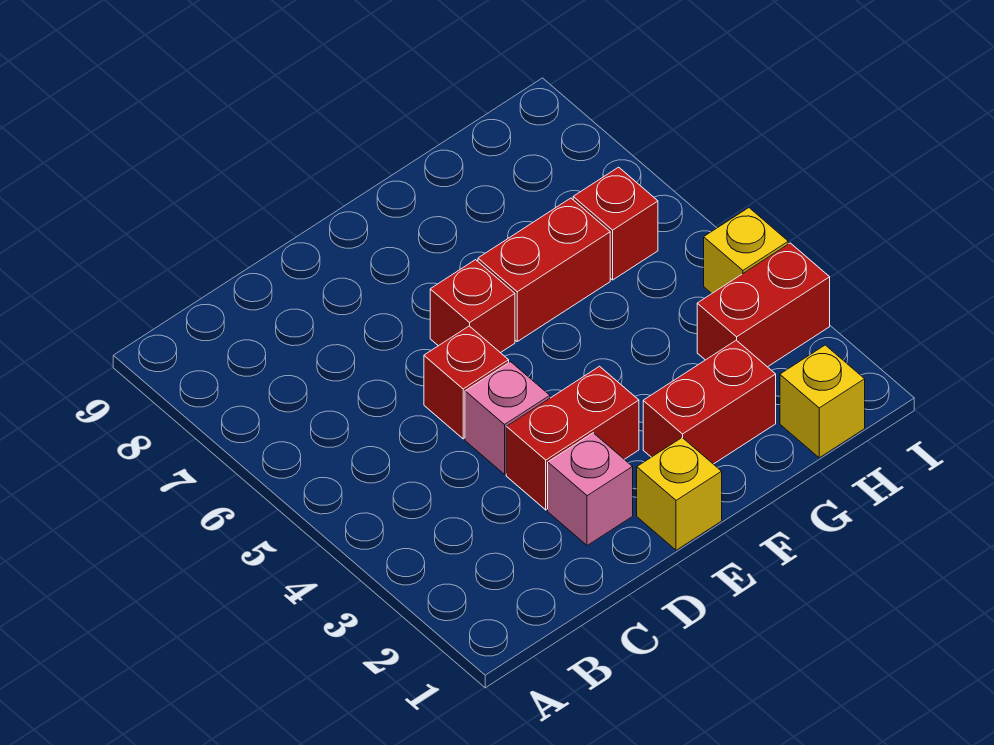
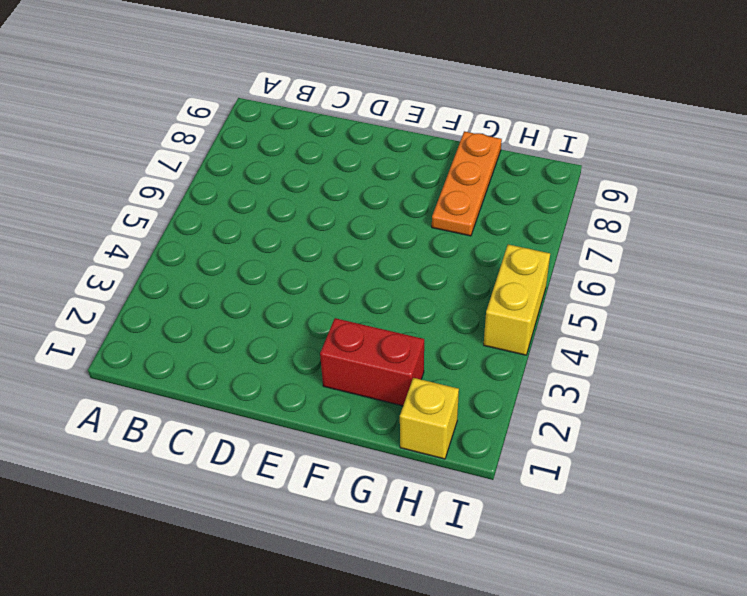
orange plate G7:G9 level 1 -> none
yellow brick I4:I5 level 1 -> yellow brick I4 level 1
none -> pink brick D2 level 1
none -> red brick D3:E3 level 1
none -> pink brick D4 level 1

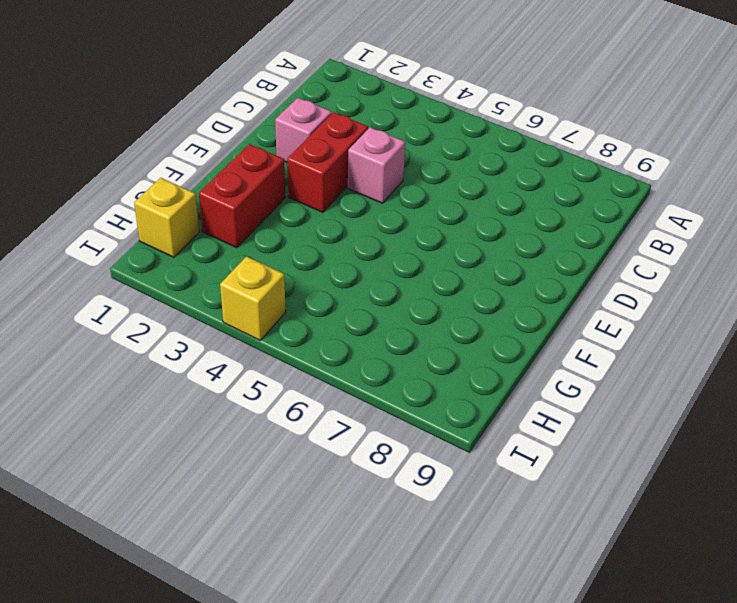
none -> red brick D5 level 1
none -> yellow brick E1 level 1
none -> red brick E6 level 1

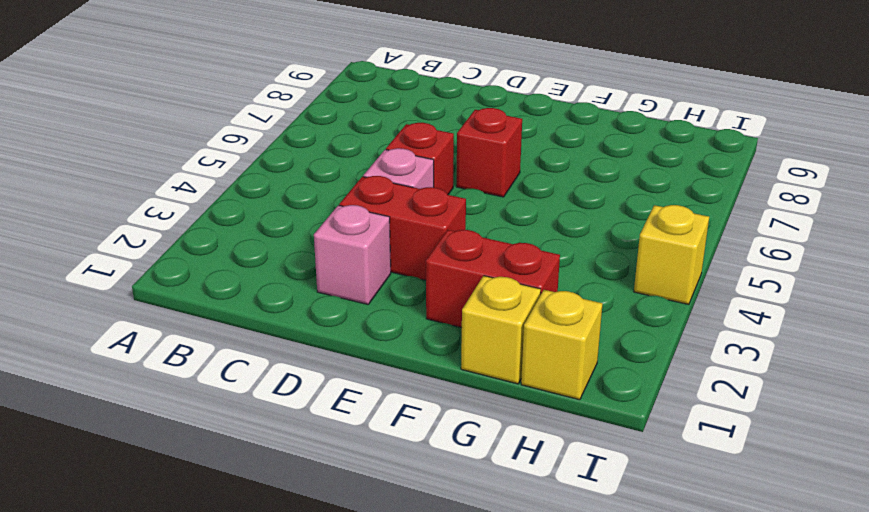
yellow brick G1 level 1 -> yellow brick E1 level 1
none -> red brick F6:G6 level 1
none -> red brick H3:I3 level 1
none -> red brick H6 level 1

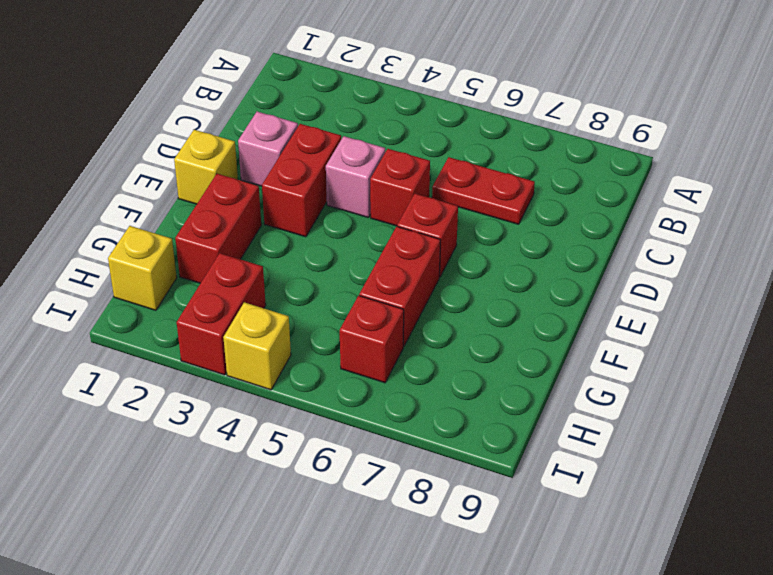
red plate C6:C7 level 1 -> none

